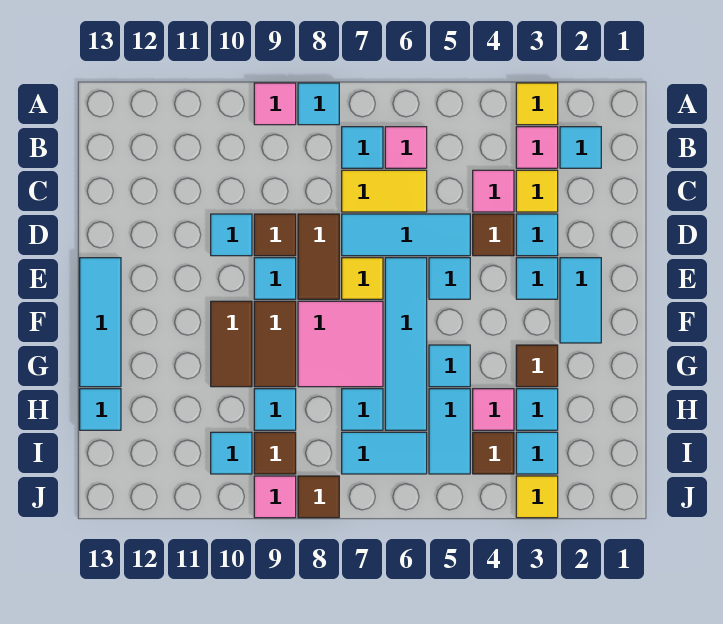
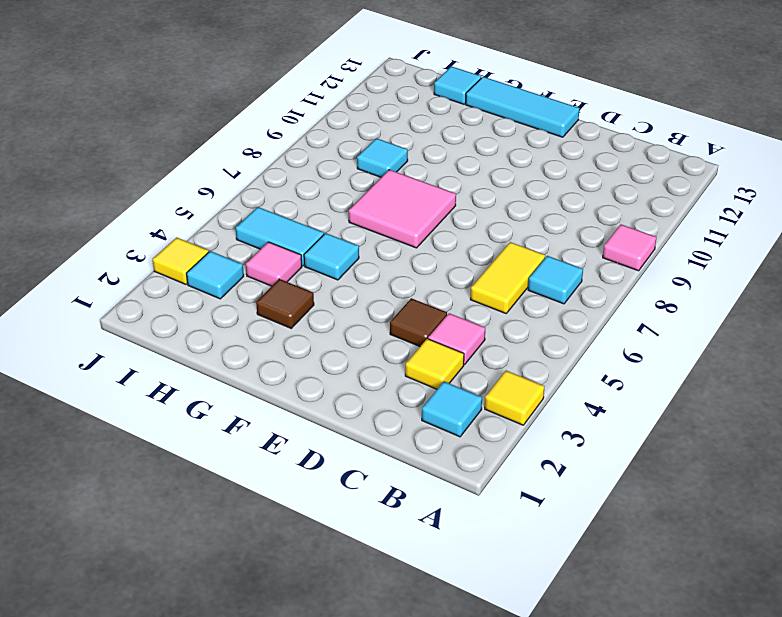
none -> cyan tile A8 level 1
none -> pink tile B3 level 1
none -> pink tile B6 level 1
none -> cyan tile D3 level 1

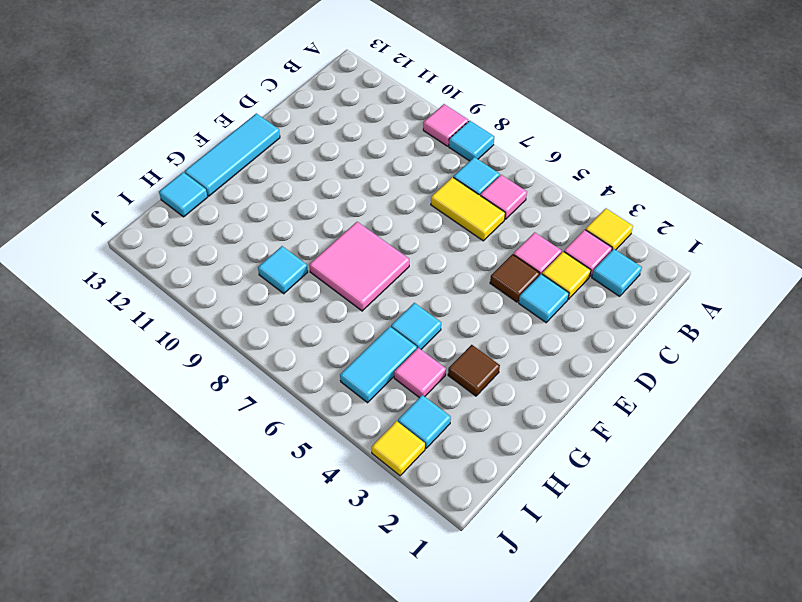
none -> cyan tile D5:D7 level 1
none -> brown tile D8:E8 level 1
none -> brown tile D9 level 1
none -> cyan tile D10 level 1

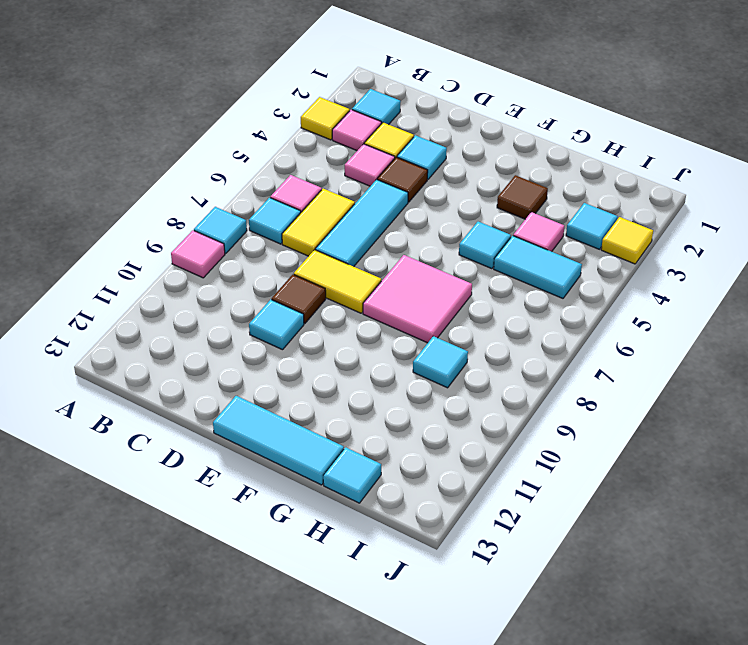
yellow tile D8:E8 level 1 -> brown tile D8:E8 level 1
none -> cyan tile E2:F2 level 1
none -> cyan tile E3 level 1
none -> cyan tile E5 level 1
none -> cyan tile E6:H6 level 1

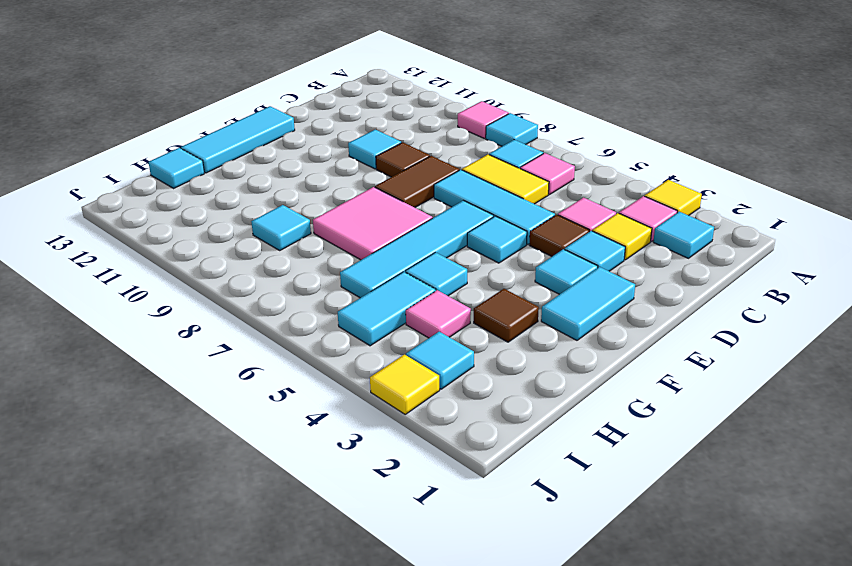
none -> yellow tile E7 level 1
none -> cyan tile E9 level 1
none -> brown tile F9:G9 level 1
none -> brown tile F10:G10 level 1

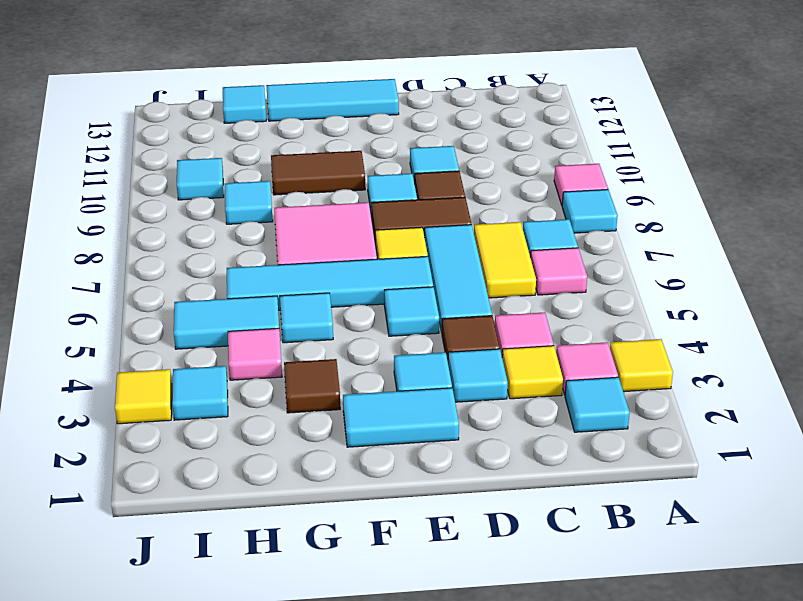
none -> brown tile F9:G9 level 1
none -> cyan tile H3 level 1
none -> cyan tile H7 level 1
none -> brown tile I4 level 1

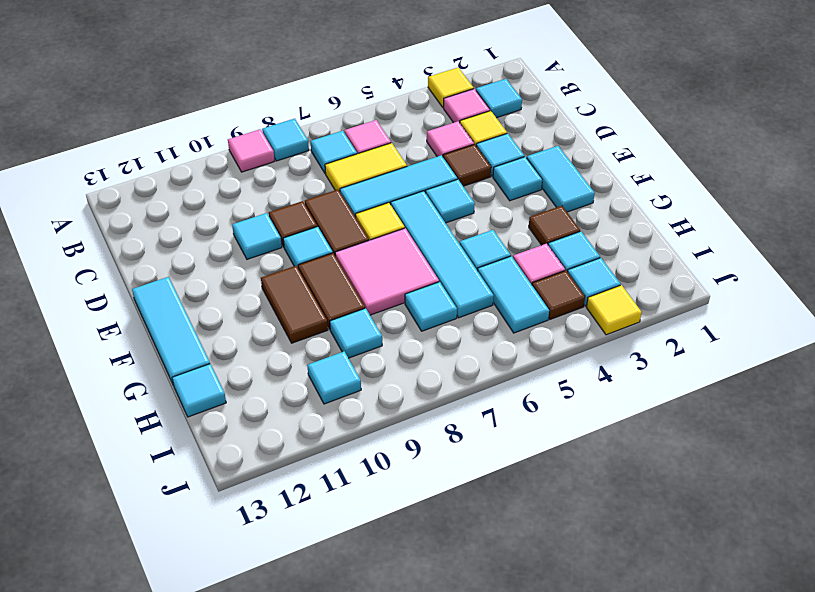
none -> cyan tile I6:I7 level 1
none -> brown tile I9 level 1
none -> brown tile J8 level 1
none -> pink tile J9 level 1

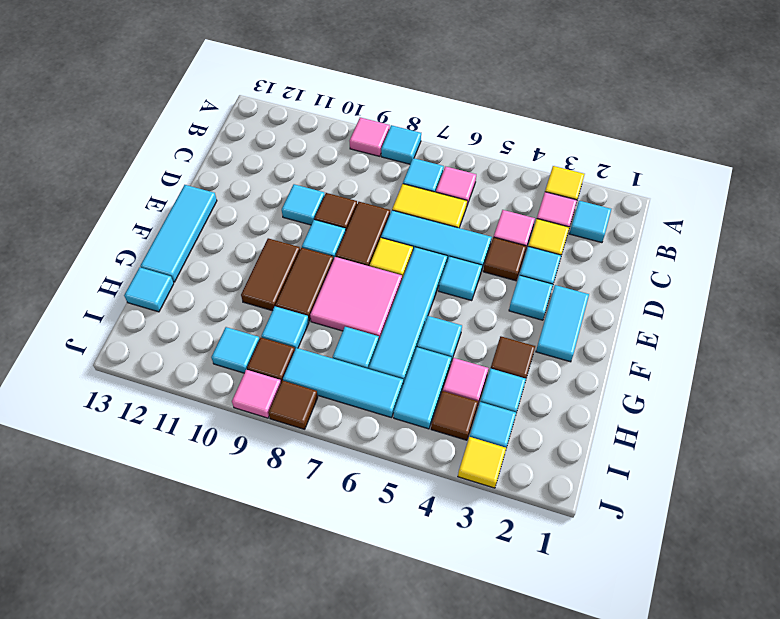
cyan tile I6:I8 level 1 -> cyan tile I6:I7 level 1

